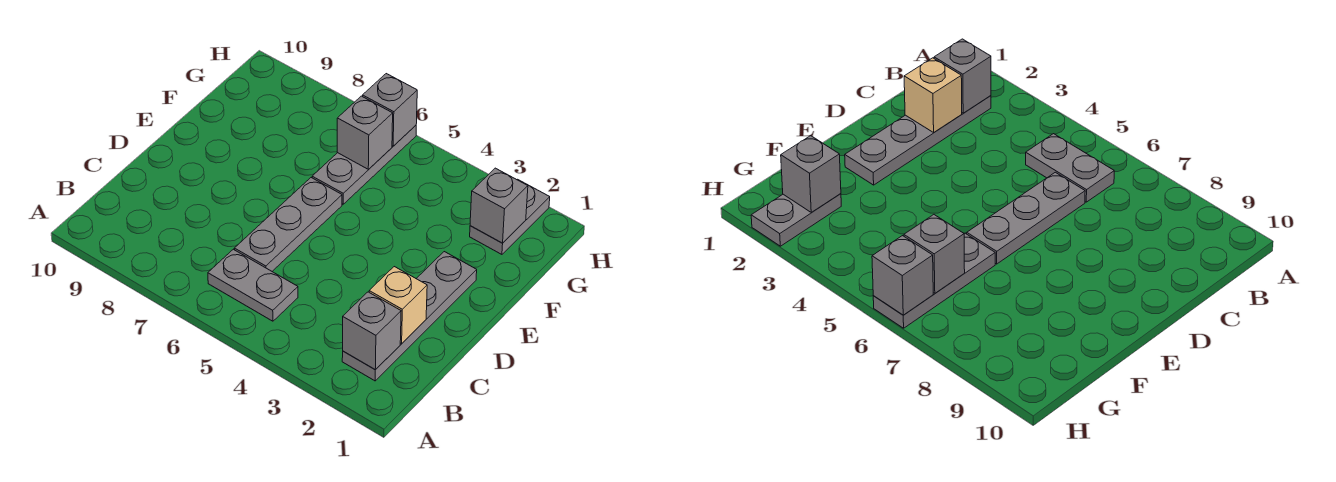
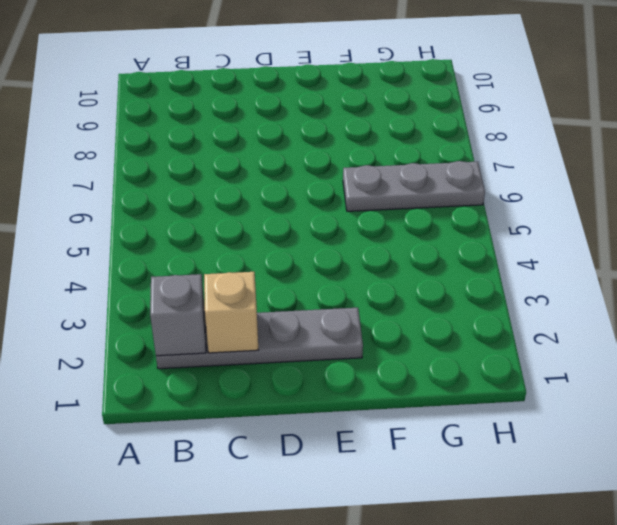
none -> grey plate B5:B6 level 1
none -> grey plate C6:E6 level 1

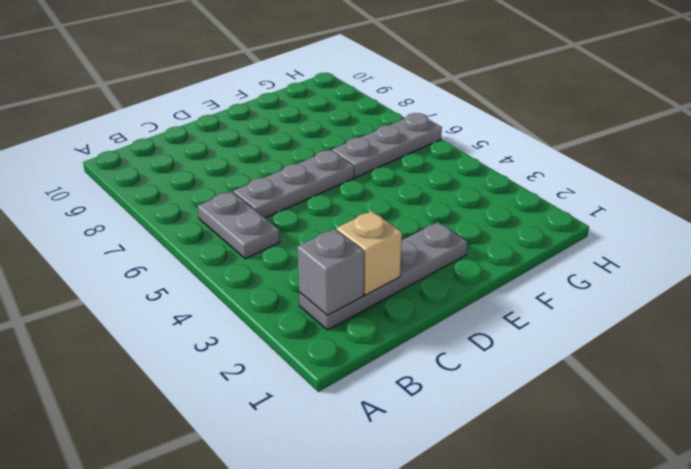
none -> grey plate G2:H2 level 1
none -> grey brick G2 level 2

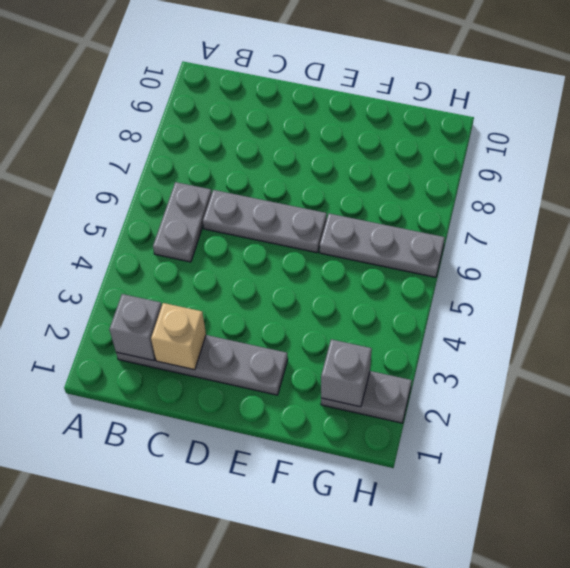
none -> grey brick G6 level 2
none -> grey brick H6 level 2

